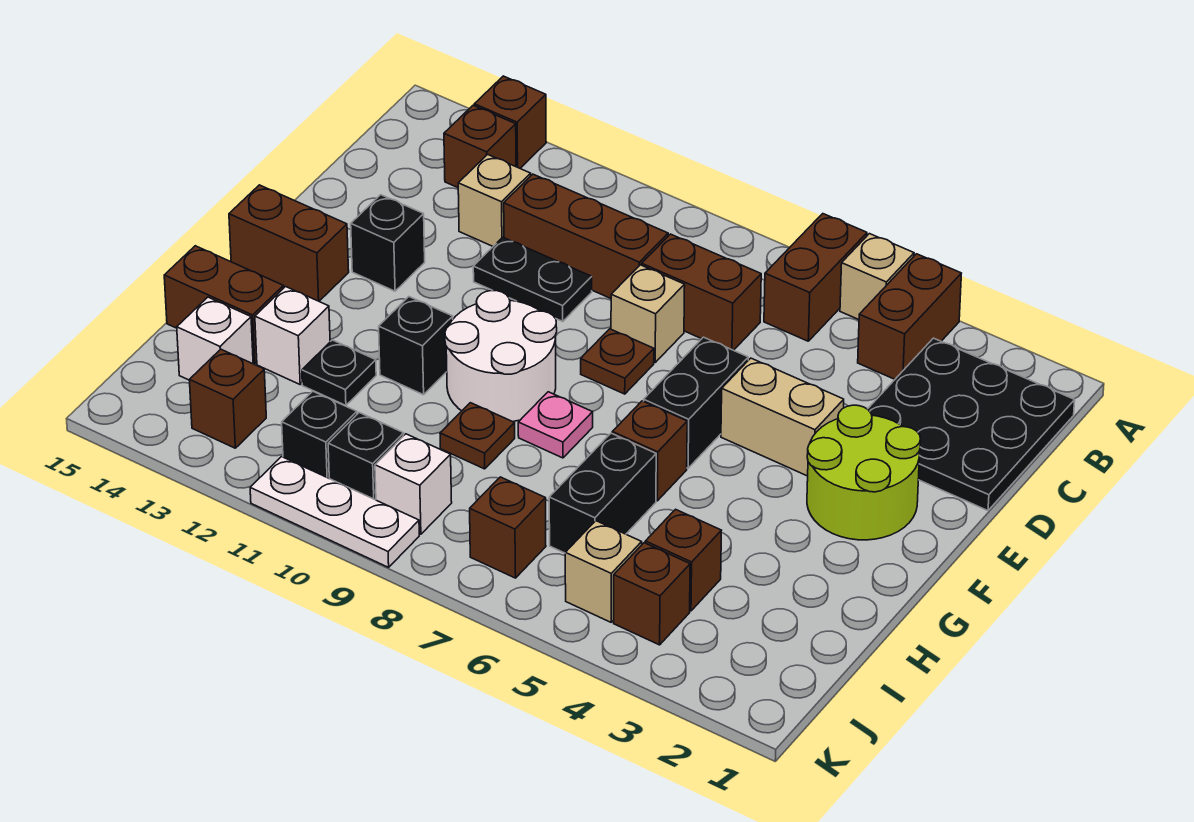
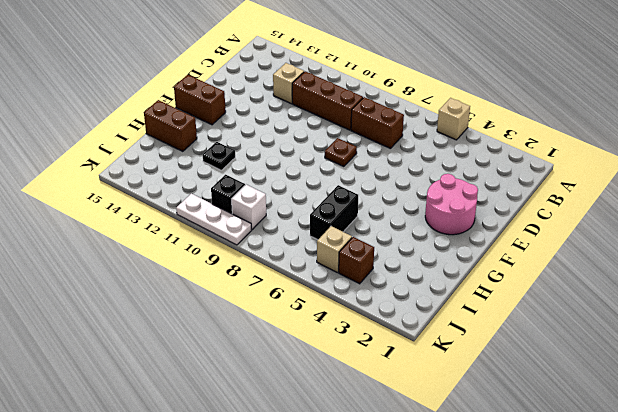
pink round brick E2:F3 level 1 -> lime round brick E2:F3 level 1
none -> brown brick A4:B4 level 1
none -> brown brick A6:B6 level 1
none -> brown brick A13 level 1
none -> black plate B1:D3 level 1

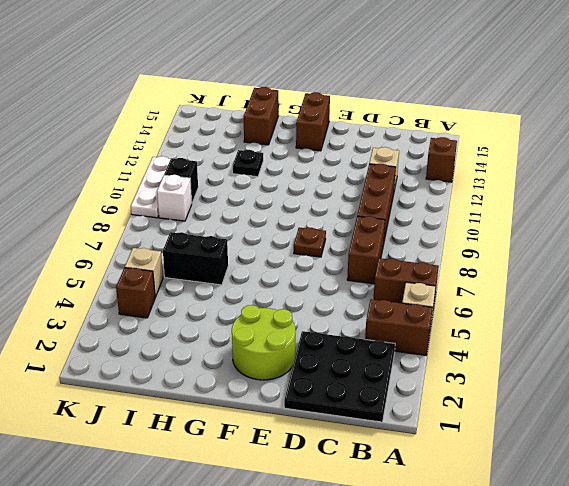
none -> brown brick B13 level 1
none -> tan brick D8 level 1
none -> black plate D10:D11 level 1
none -> tan brick E4:E5 level 1

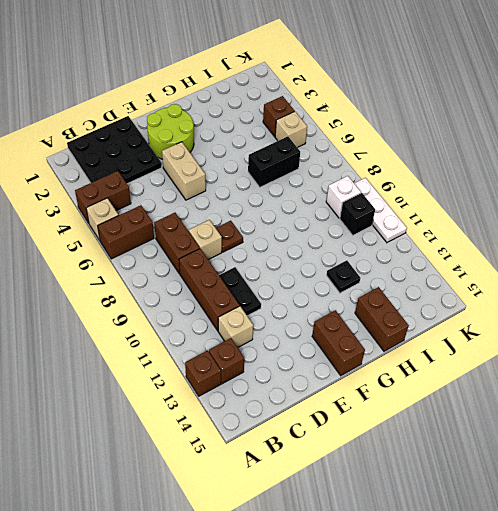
none -> black brick E6:F6 level 1
none -> black brick E13 level 1
none -> white round brick F9:G10 level 1
none -> brown brick G6 level 1

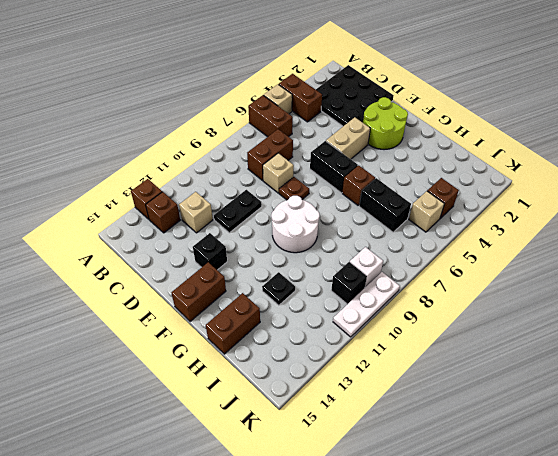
none -> brown brick C9:C11 level 1
none -> pink plate G8 level 1
none -> black brick G11 level 1
none -> brown plate H9 level 1

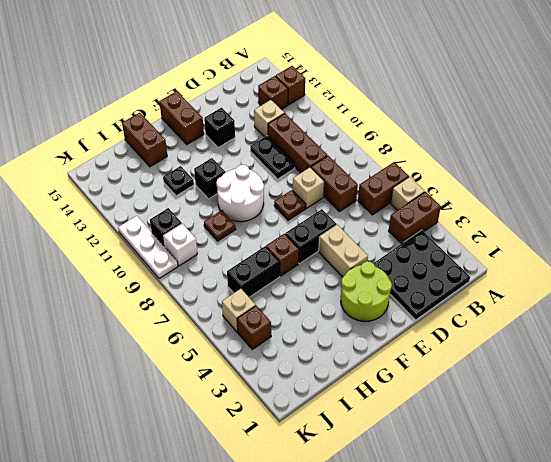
none -> pink plate G8 level 1
none -> white brick H13 level 1
none -> brown brick I4 level 1
none -> white brick I14 level 1

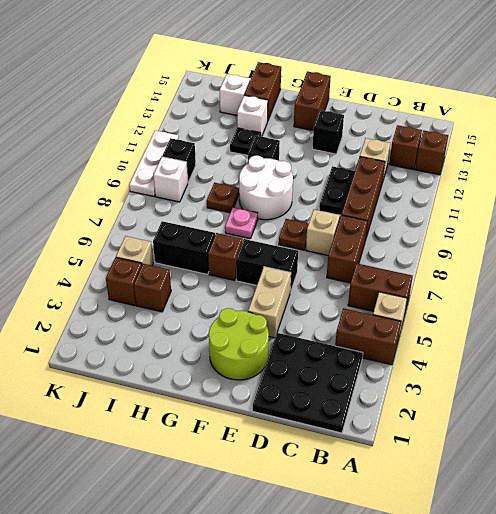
none -> brown brick J7 level 1
none -> black brick J11 level 1
none -> brown brick J13 level 1

